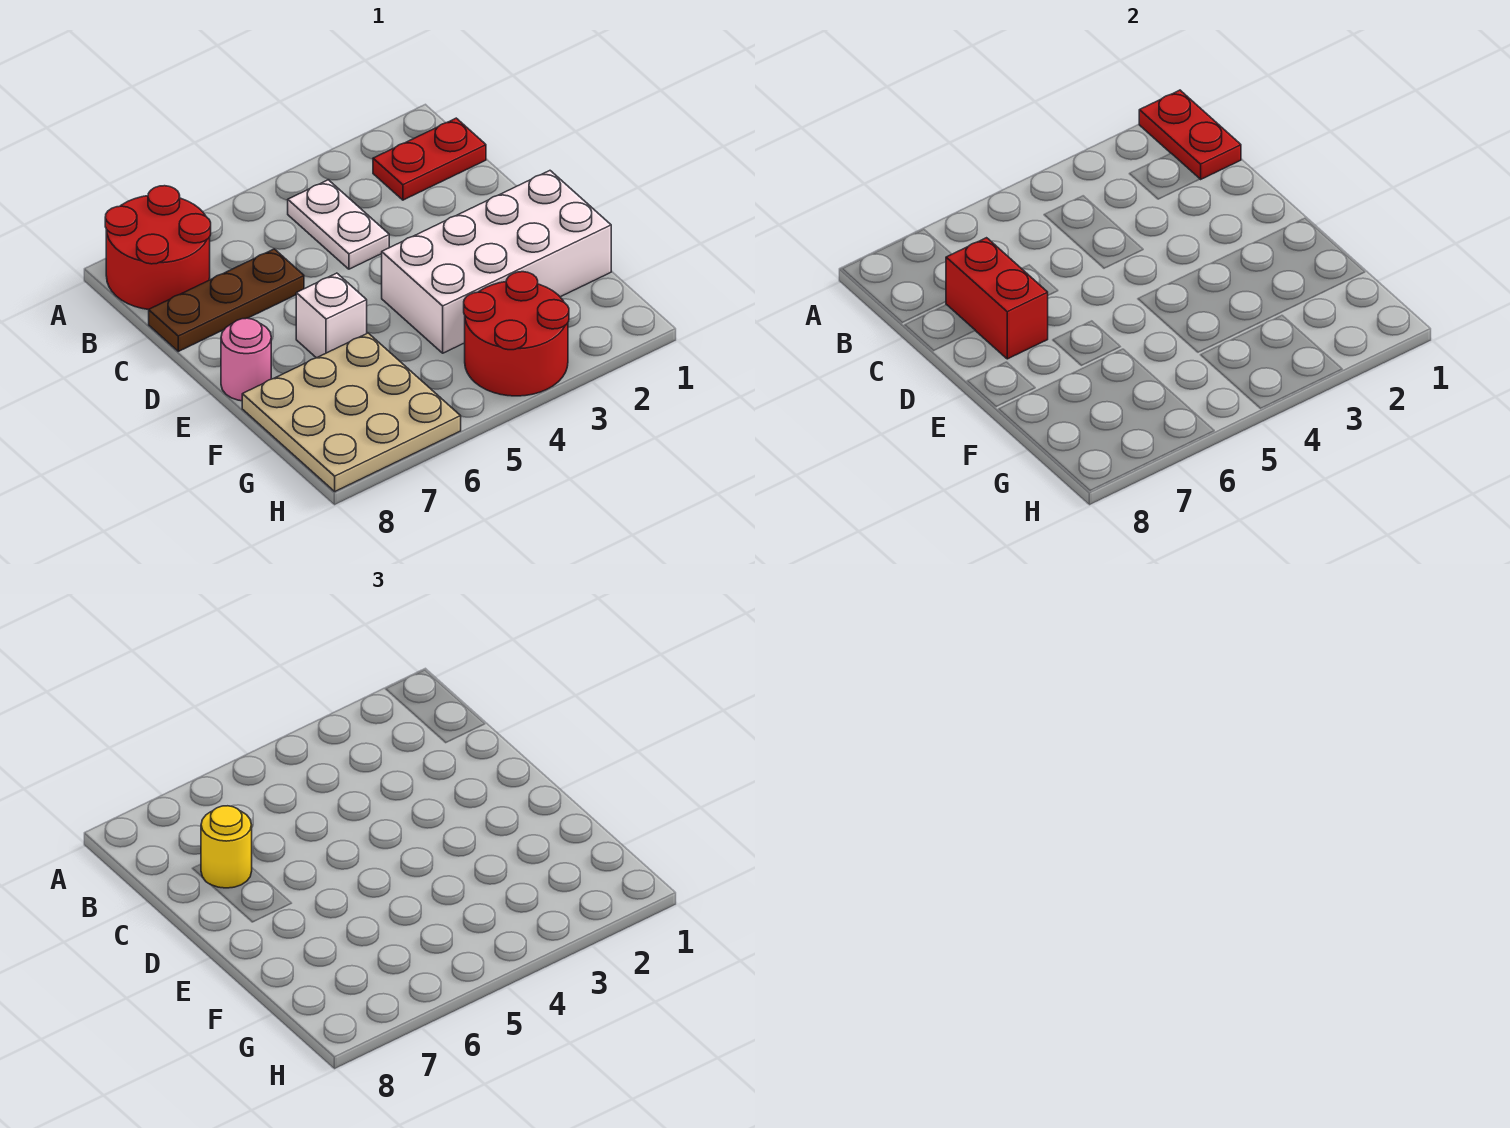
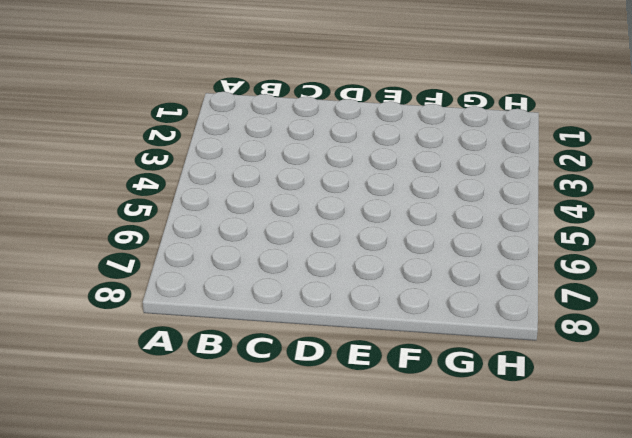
none -> red round brick A7:B8 level 1
none -> red plate B1:B2 level 1
none -> white plate B4:C4 level 1

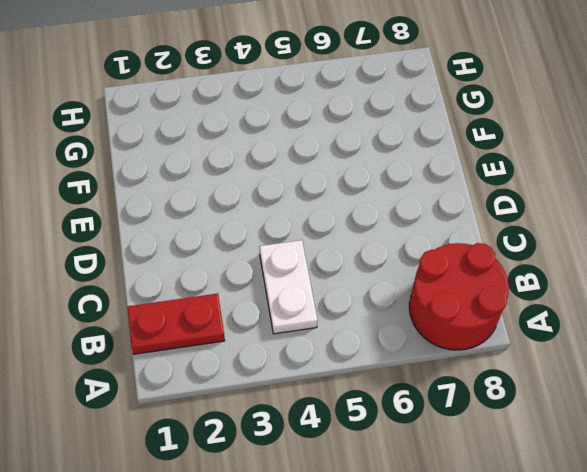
none -> brown plate C6:C8 level 1
none -> white brick E1:F4 level 1
none -> white brick E6 level 1

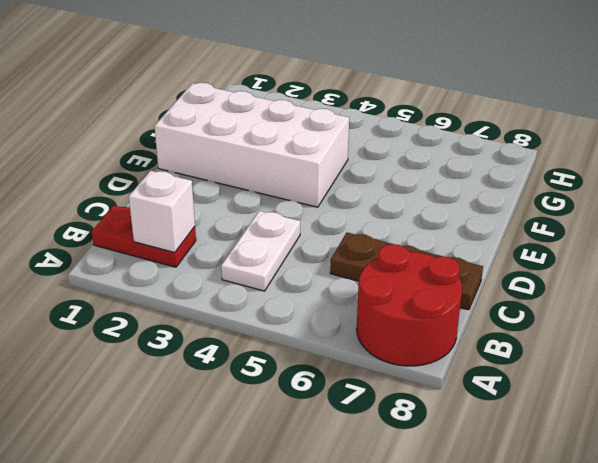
white brick B2 level 2 -> white brick E6 level 1
none -> pink round brick E8 level 1
none -> tan plate F6:H8 level 1
none -> red round brick G3:H4 level 1

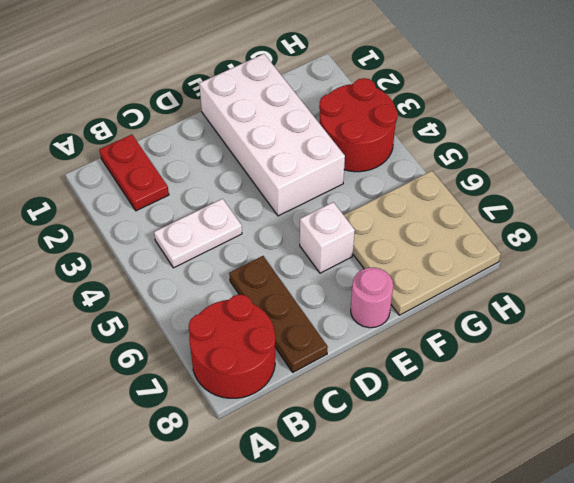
none -> red plate A1:B1 level 2
none -> red brick C7:D7 level 2
none -> yellow round brick C7 level 3

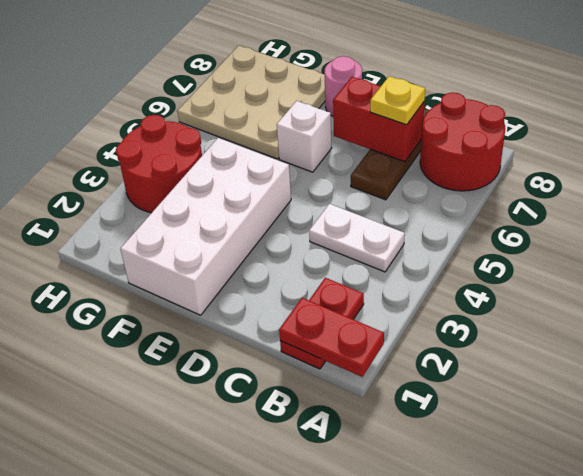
yellow plate C7 level 3 -> yellow round brick C7 level 3

